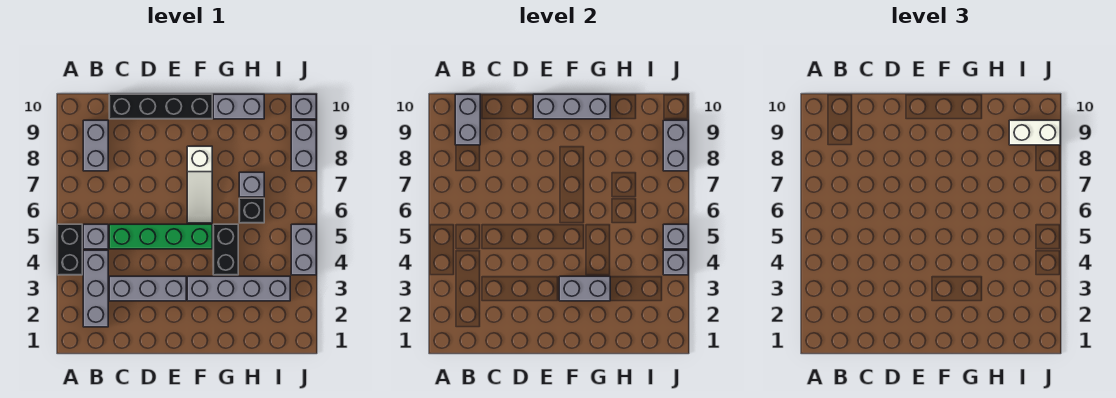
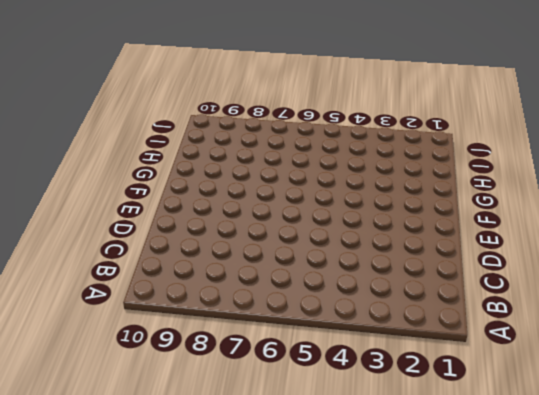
none -> black brick A4:A5 level 1
none -> grey brick B2:B4 level 1
none -> grey brick B5 level 1

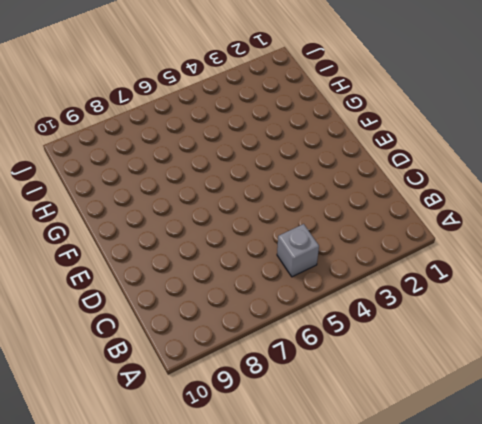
none -> black brick A4:A5 level 1
none -> grey brick B2:B4 level 1
none -> grey brick B8:B9 level 1

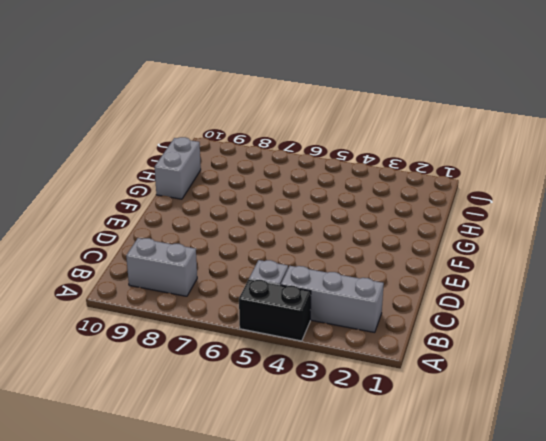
none -> grey brick C3:E3 level 1
none -> green brick C5:F5 level 1
none -> black brick C10:F10 level 1

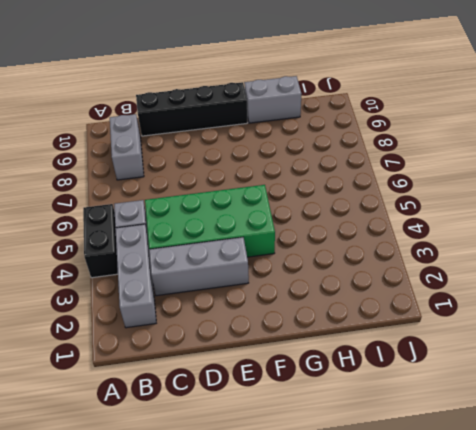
green brick C4:F5 level 1 -> green brick C5:F5 level 1
none -> grey brick F3:I3 level 1
none -> white slope F6:F8 level 1 top 8
none -> black brick G4:G5 level 1

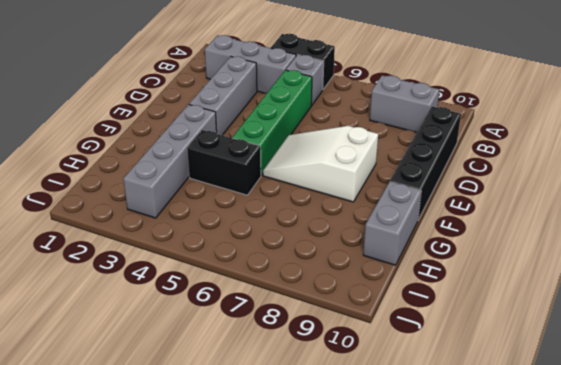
white slope E6:F8 level 1 top 8 -> white slope F6:F8 level 1 top 8
none -> black brick H6 level 1
none -> grey brick H7 level 1
none -> grey brick J4:J5 level 1

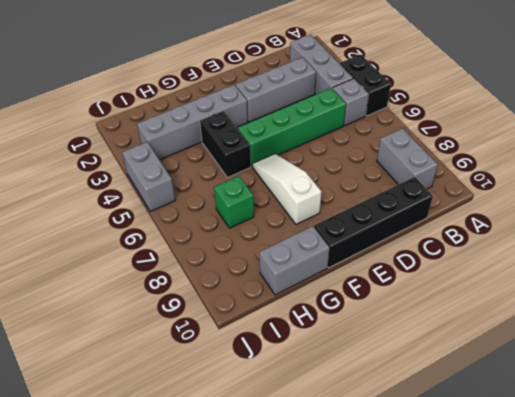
green brick H7 level 1 -> grey brick H7 level 1
none -> black brick H6 level 1
none -> grey brick J8:J9 level 1
none -> grey brick J10 level 1

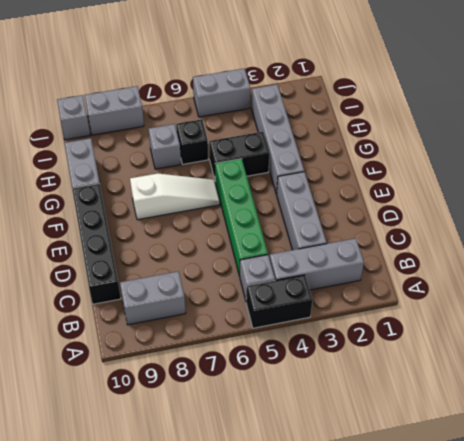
none -> grey brick B9:B10 level 2
none -> grey brick E10:G10 level 2
none -> grey brick F3:G3 level 2

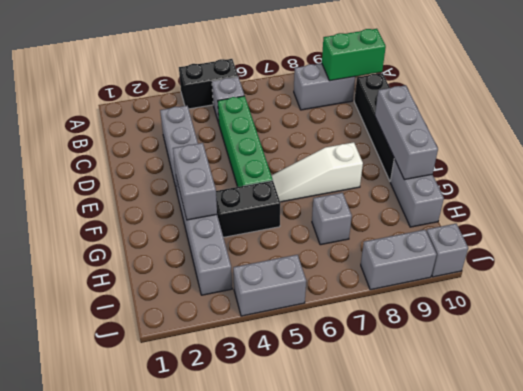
green brick B9:B10 level 2 -> grey brick B9:B10 level 2
none -> grey brick B2:B4 level 1
none -> black brick H6 level 1
none -> grey brick J4 level 2

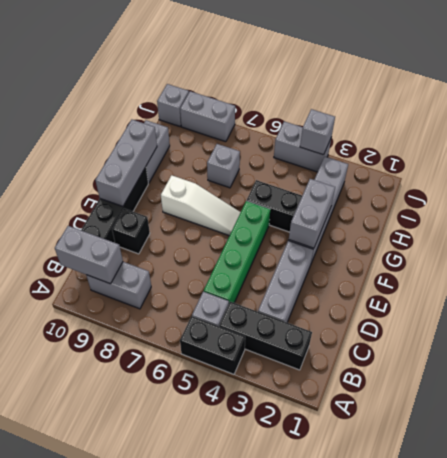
black brick B2:B4 level 1 -> grey brick B2:B4 level 1
black brick D9 level 1 -> black brick H6 level 1
none -> grey brick J5 level 2
none -> grey brick J8:J9 level 2
none -> white brick I9:J9 level 3

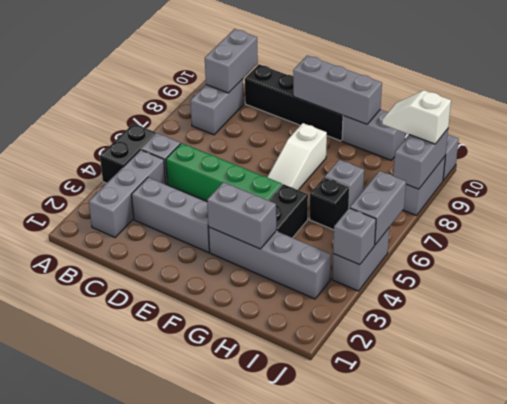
white slope I9:J9 level 3 top J -> white brick I9:J9 level 3
grey brick J5:J6 level 2 -> grey brick J5 level 2

